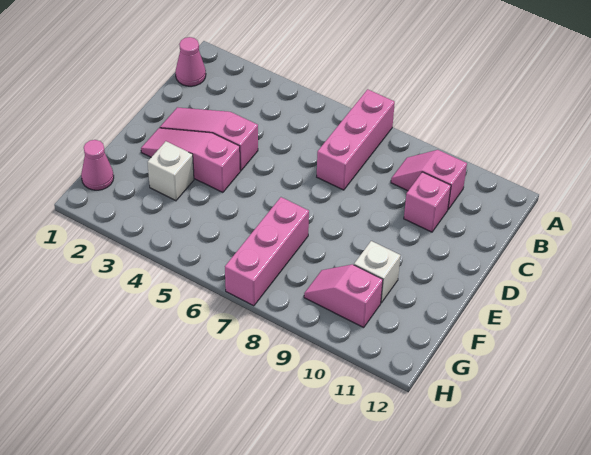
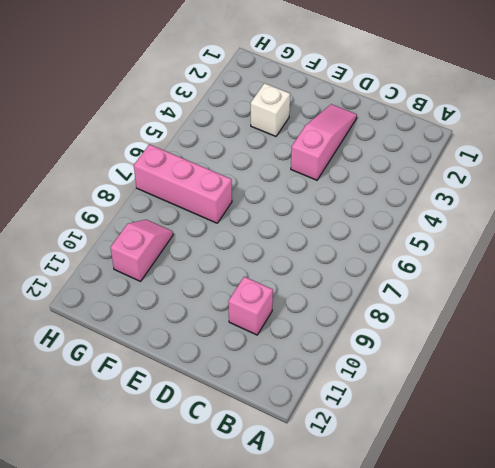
none -> pink brick A7:C7 level 1
none -> pink cone B1 level 1

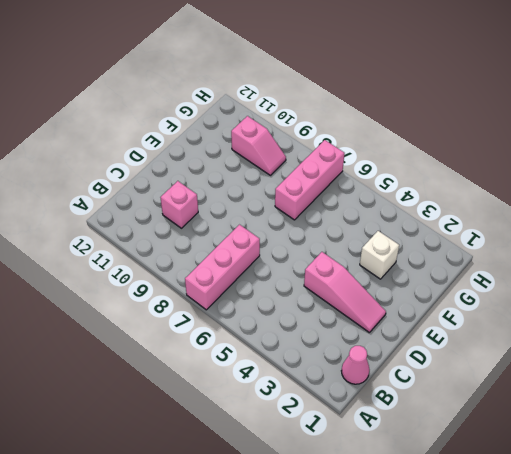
none -> pink slope B9:B10 level 1 top 10
none -> pink slope E2:E4 level 1 top 4

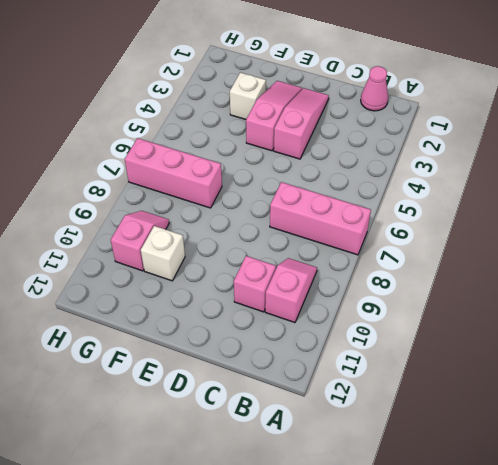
none -> pink cone G1 level 1

